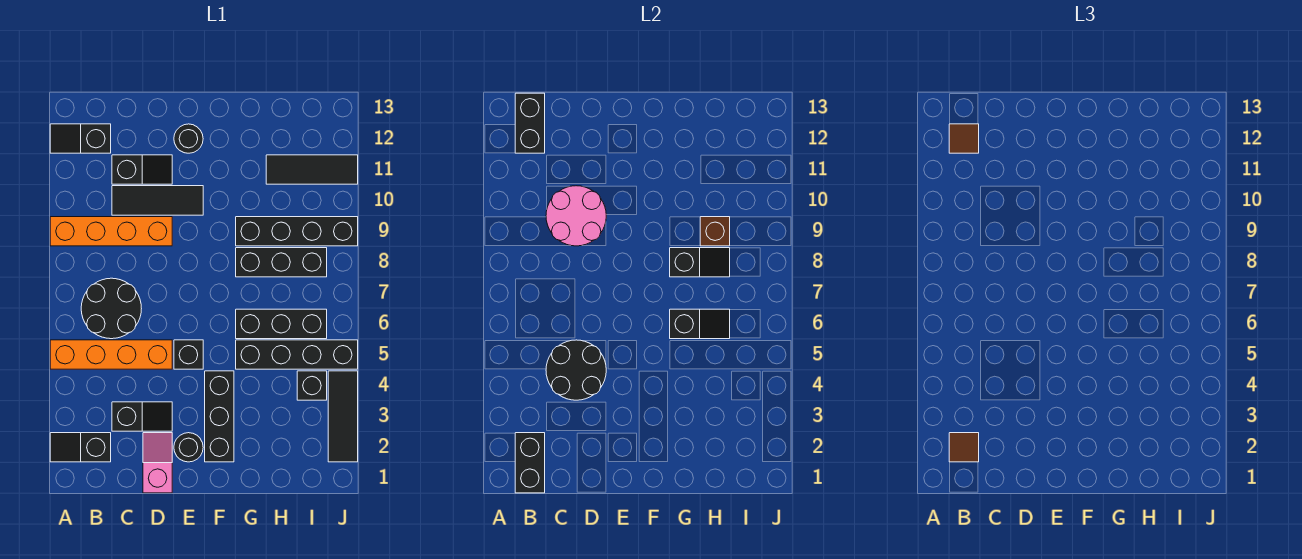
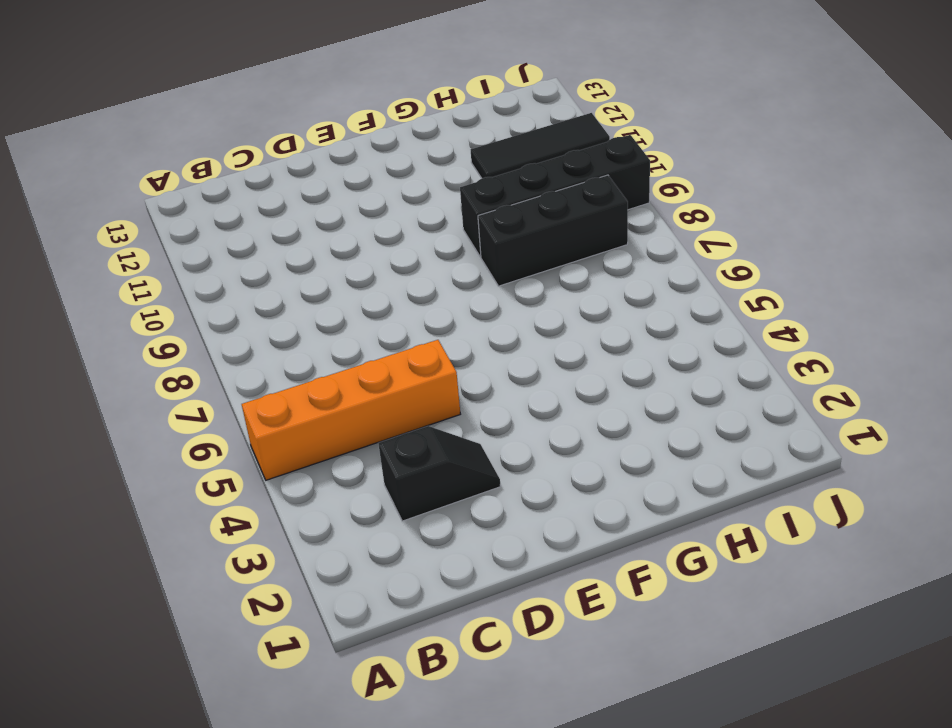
none -> black slope A2:B2 level 1 top B
none -> orange brick A9:D9 level 1
none -> black slope A12:B12 level 1 top B

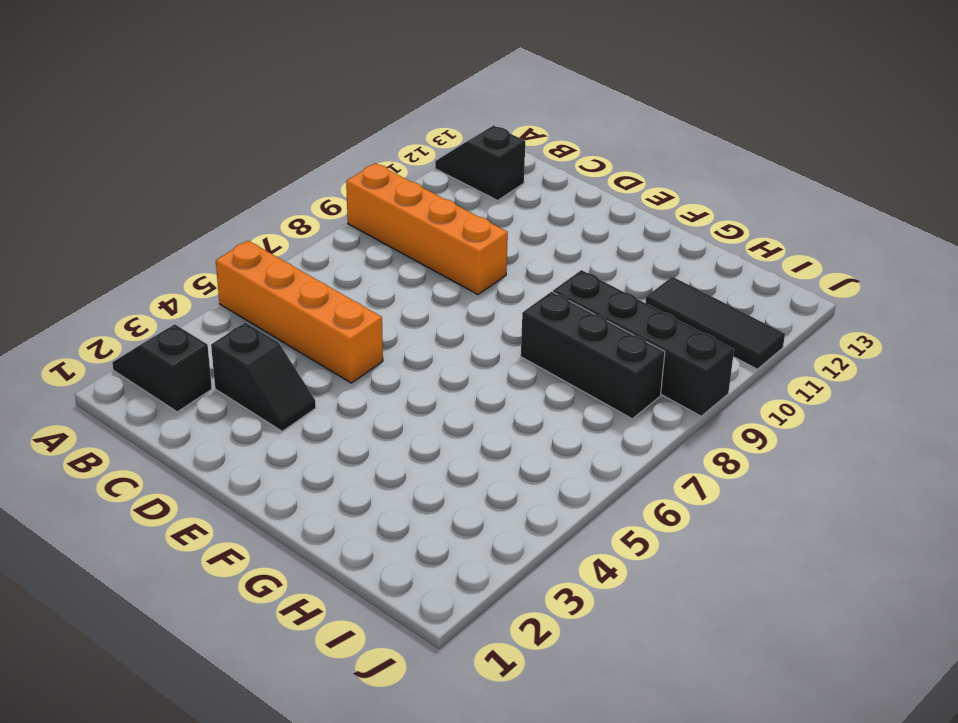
none -> black round brick B6:C7 level 1
none -> black tile C10:E10 level 1
none -> black slope C11:D11 level 1 top C

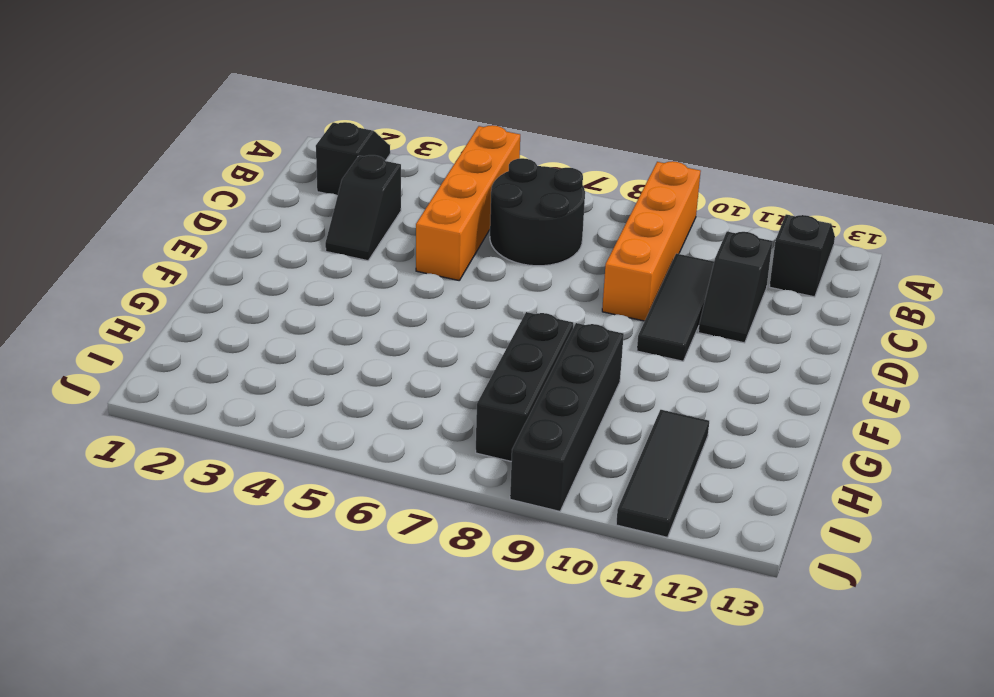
none -> pink slope D1:D2 level 1 top 1
none -> black round brick E2 level 1
none -> black brick E5 level 1

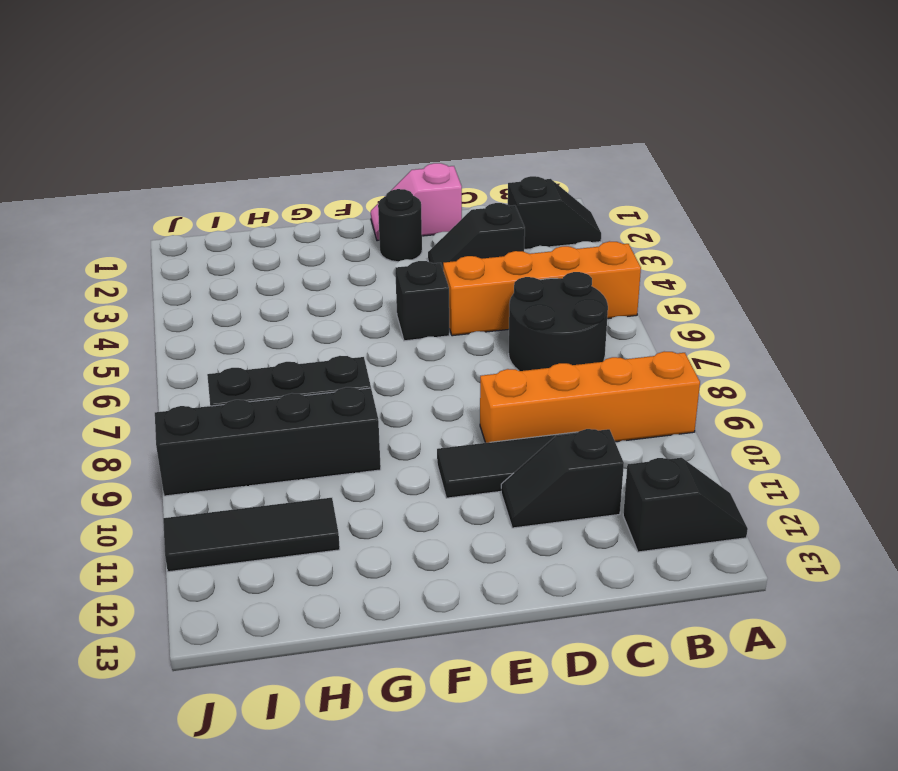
pink slope D1:E1 level 1 top D -> pink slope D1:D2 level 1 top 1
none -> black round brick E12 level 1
none -> black brick F2:F4 level 1
none -> black brick G5:J5 level 1

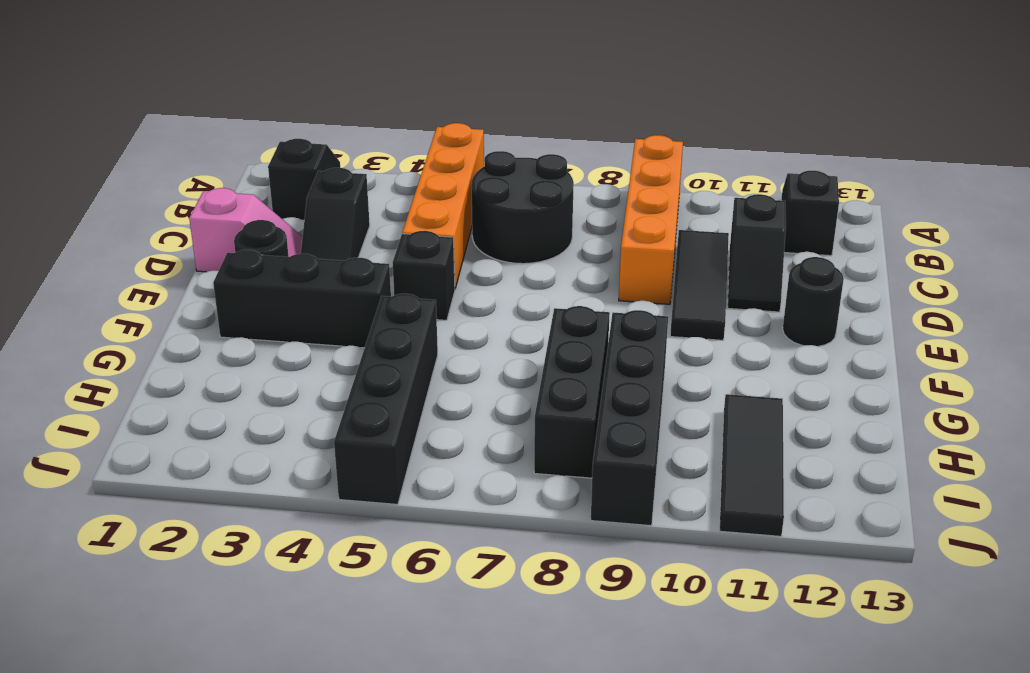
none -> black brick G6:I6 level 1
none -> black brick I4 level 1
none -> black tile J2:J4 level 1

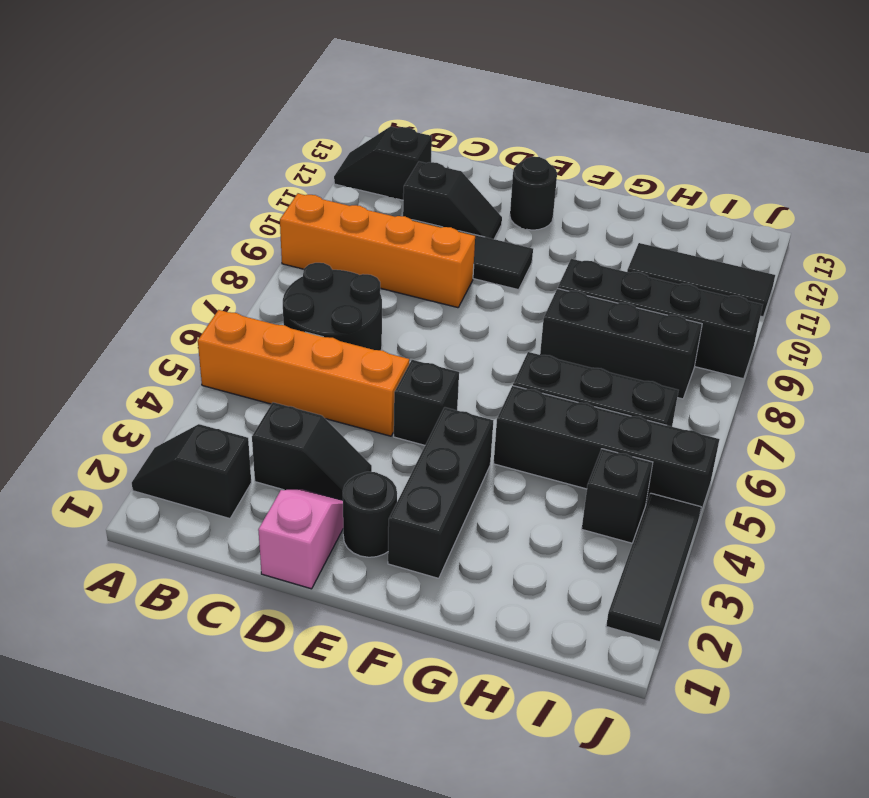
none -> black brick B1:B2 level 2
none -> black brick B12:B13 level 2
none -> black round brick C4:D5 level 2

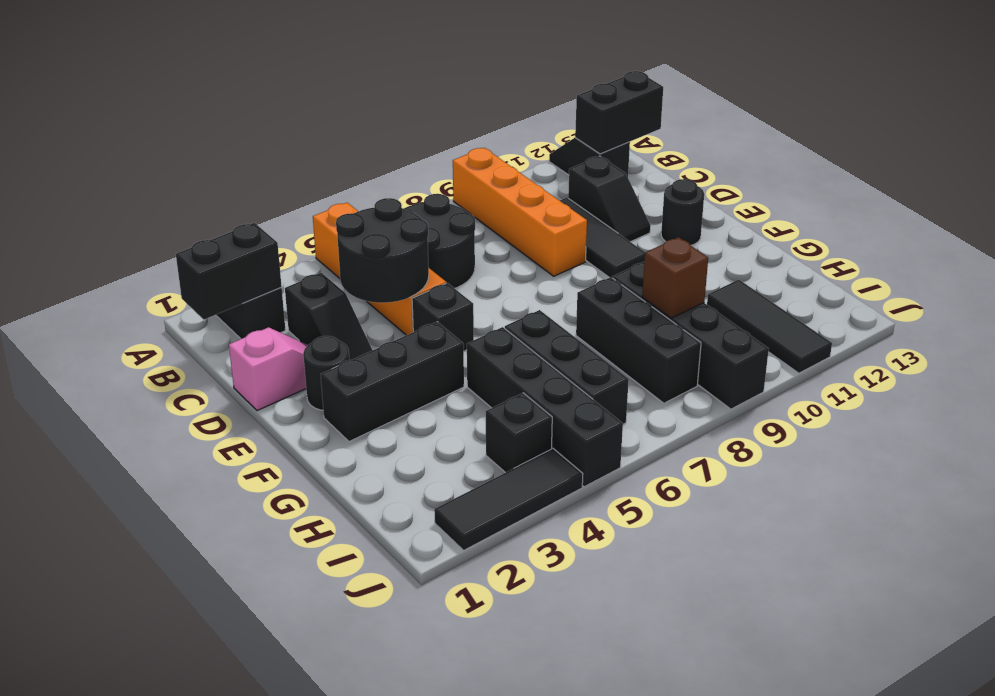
none -> pink round brick C9:D10 level 2
none -> black slope G6:H6 level 2 top G
none -> black slope G8:H8 level 2 top G

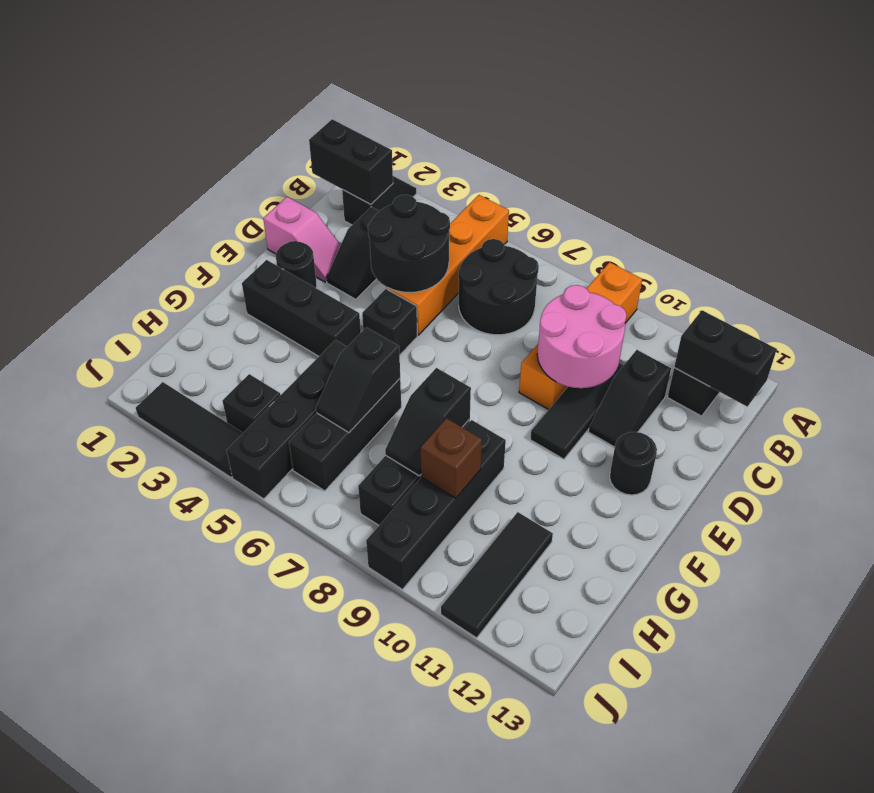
none -> brown tile B2 level 3
none -> brown tile B12 level 3

